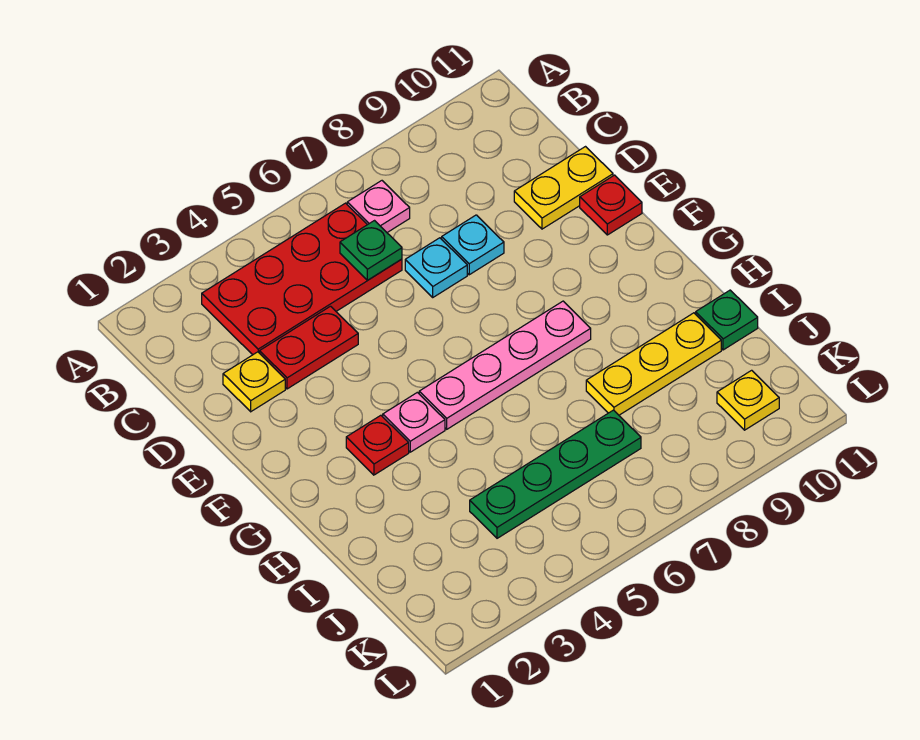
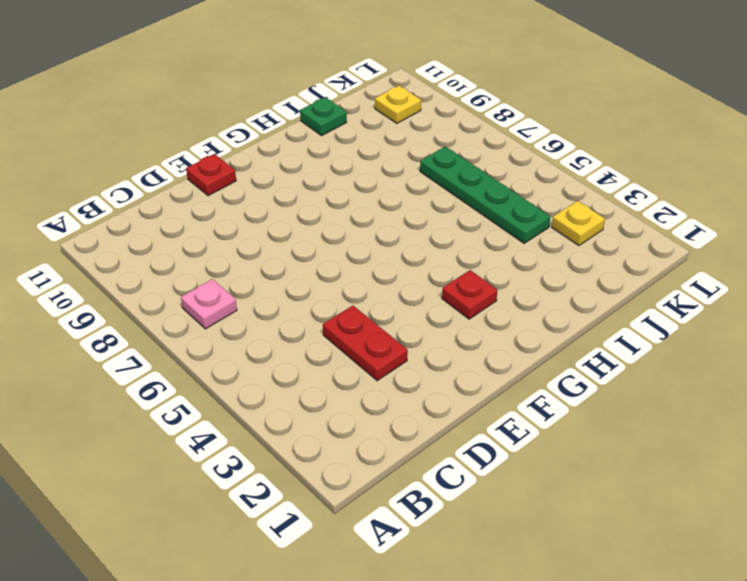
yellow plate K3 level 1 -> yellow plate D2 level 1
none -> red plate B3:C6 level 1
none -> cyan plate D7 level 1
none -> cyan plate D8 level 1

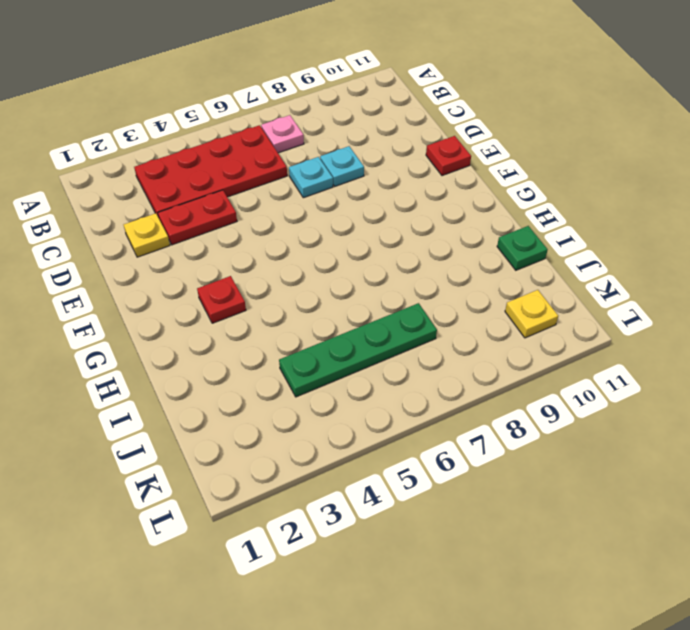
none -> yellow plate D10:D11 level 1
none -> pink plate G4 level 1
none -> pink plate G5:G8 level 1

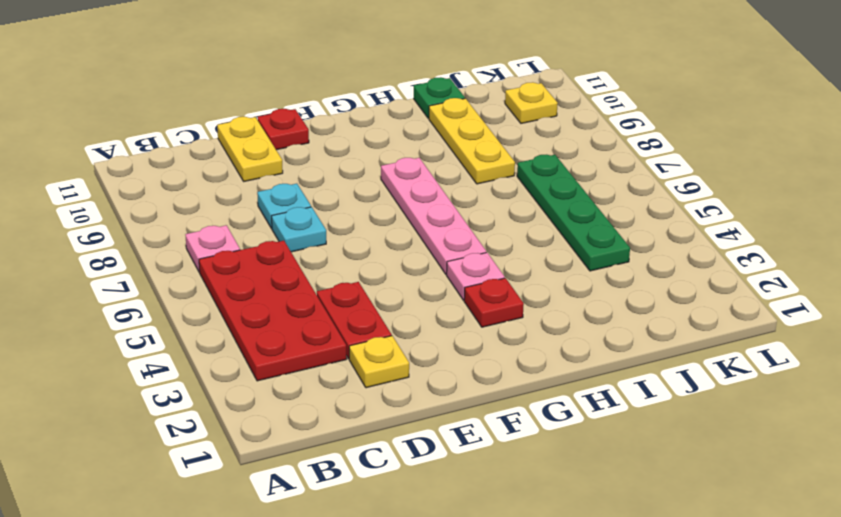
none -> green plate C6 level 2

